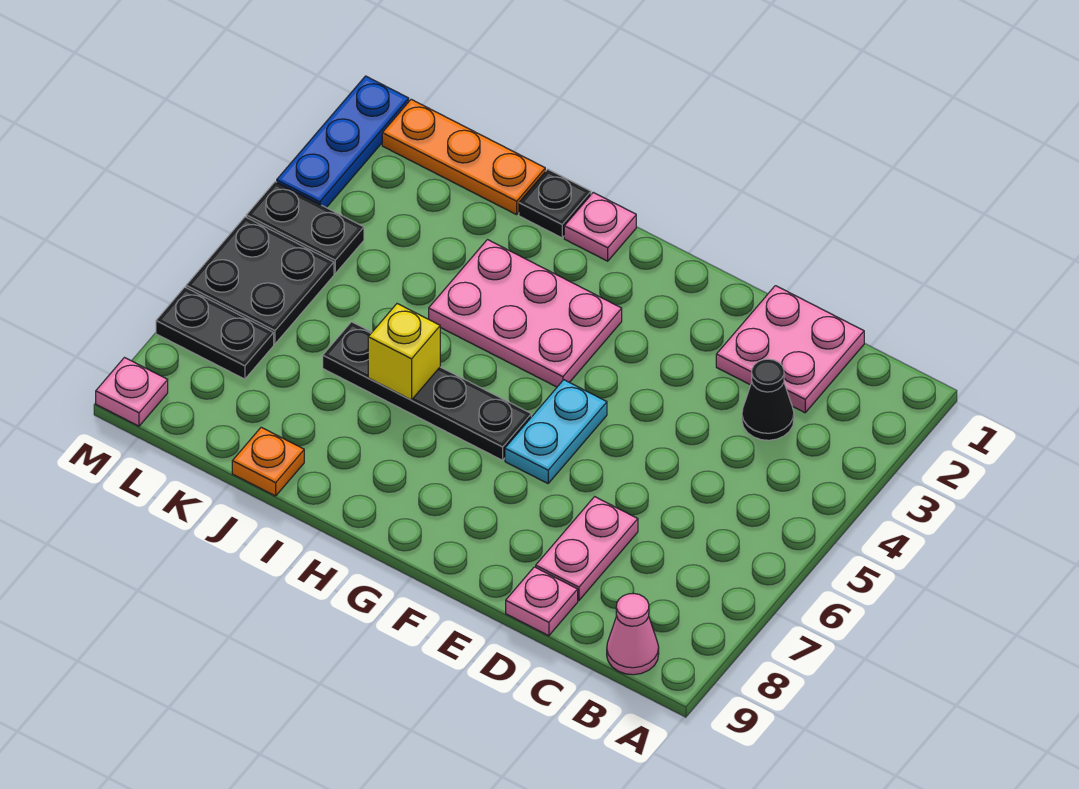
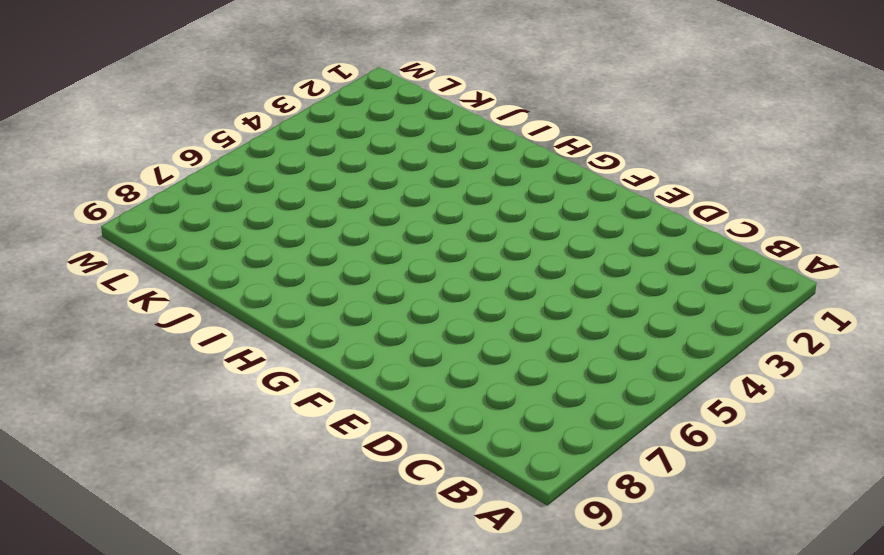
none -> pink cone B9 level 1
none -> pink plate C1:D2 level 1
none -> black cone C3 level 1

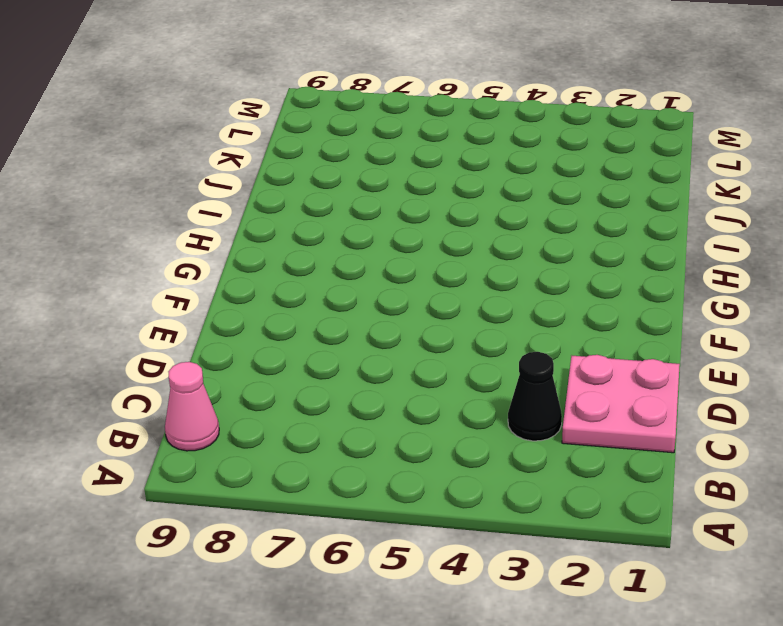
none -> pink plate D7:D8 level 1
none -> pink plate D9 level 1
none -> cyan plate F5:F6 level 1

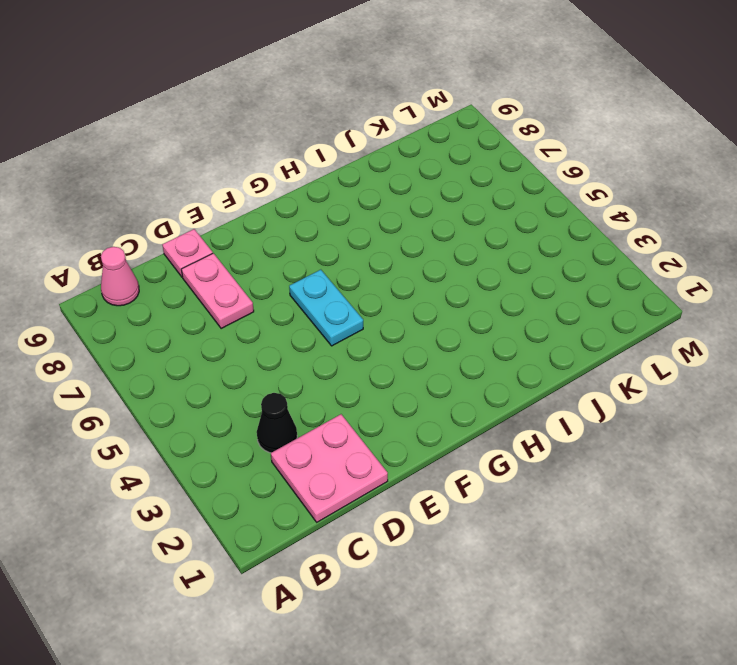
none -> pink plate G3:I4 level 1
none -> black plate G6:J6 level 1
none -> pink plate H1 level 1

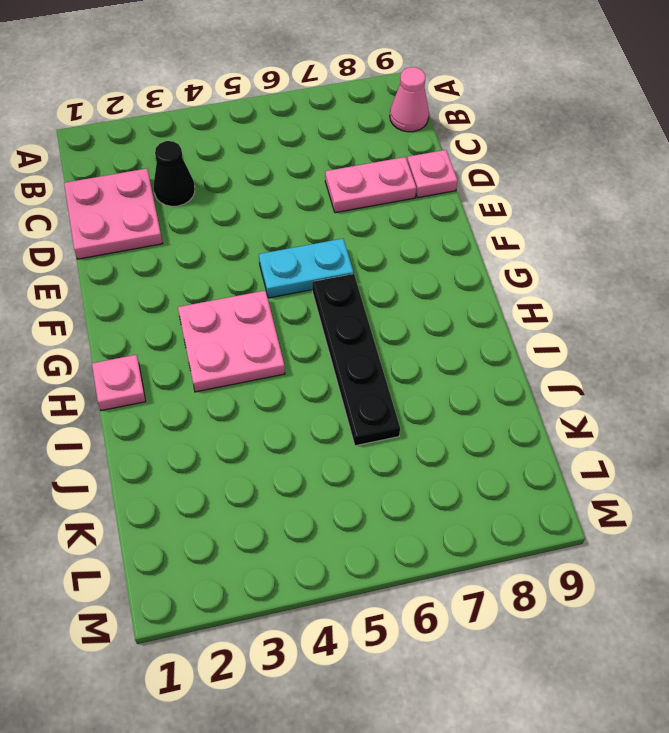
pink plate G3:H4 level 1 -> pink plate G3:I4 level 1
none -> black plate I1 level 1
none -> orange plate J1:L1 level 1
none -> orange plate J9 level 1

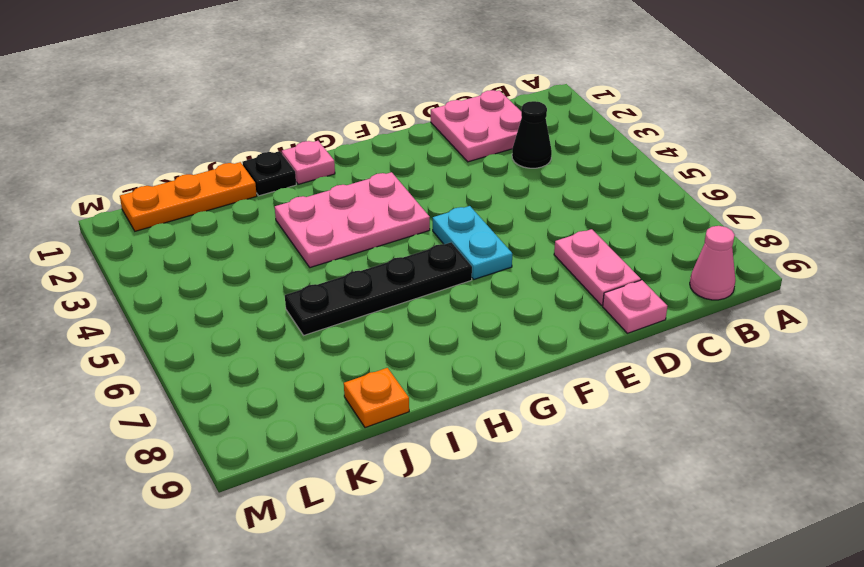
none -> black plate L4:M4 level 1
none -> black plate L5:M6 level 1
none -> black plate L7:M7 level 1

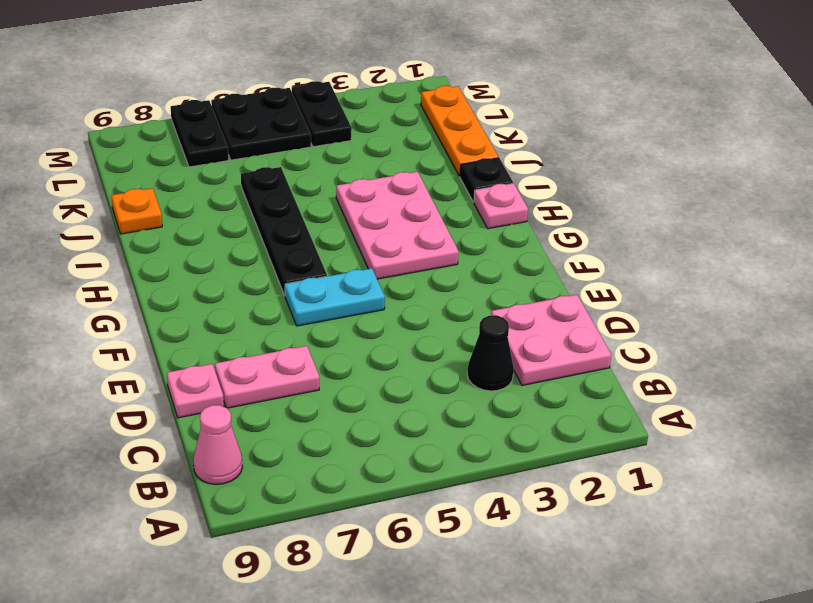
none -> blue plate M1:M3 level 1
none -> pink plate M9 level 1
none -> yellow brick I6 level 2

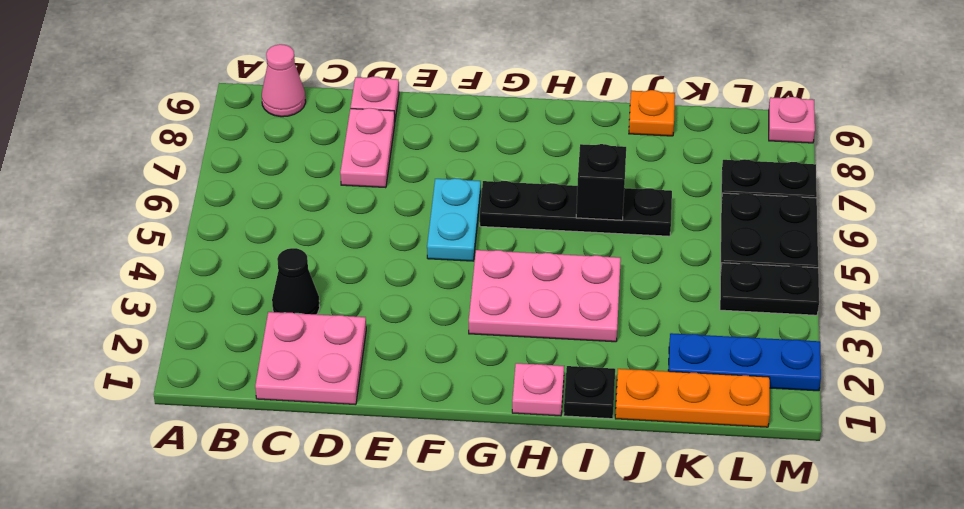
black brick I6 level 2 -> yellow brick I6 level 2
blue plate K2:M2 level 1 -> blue plate M1:M3 level 1

